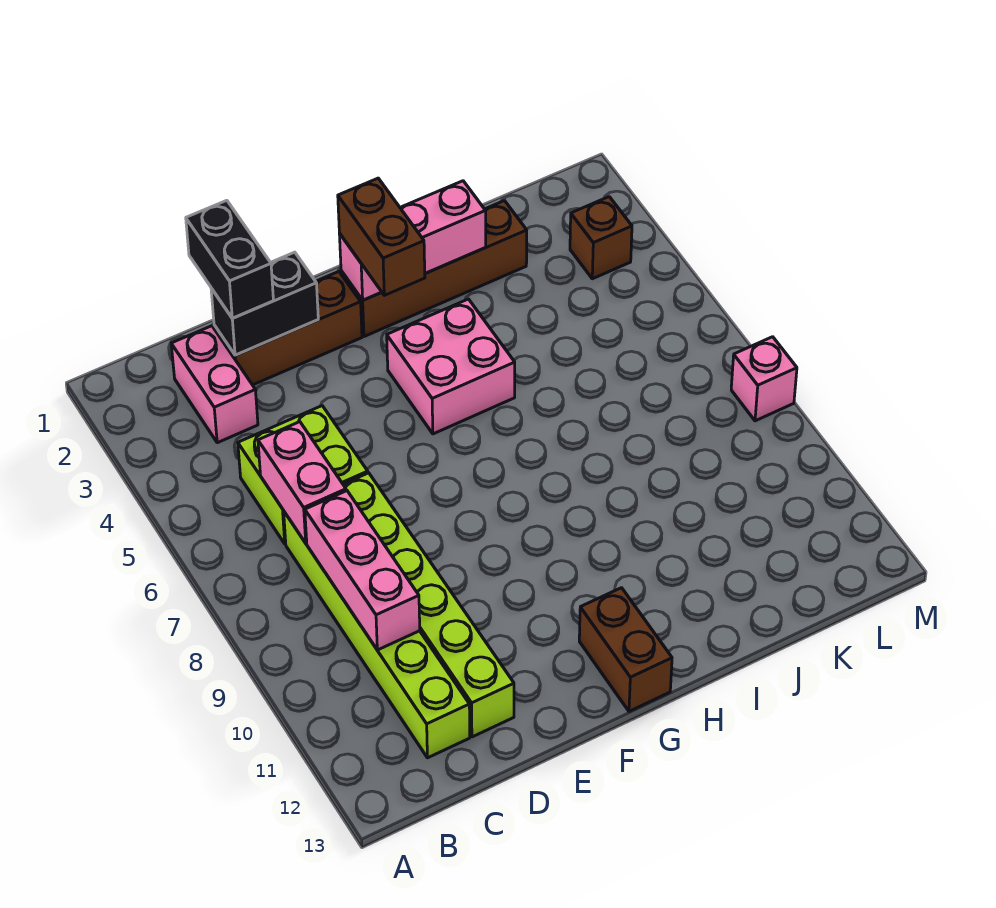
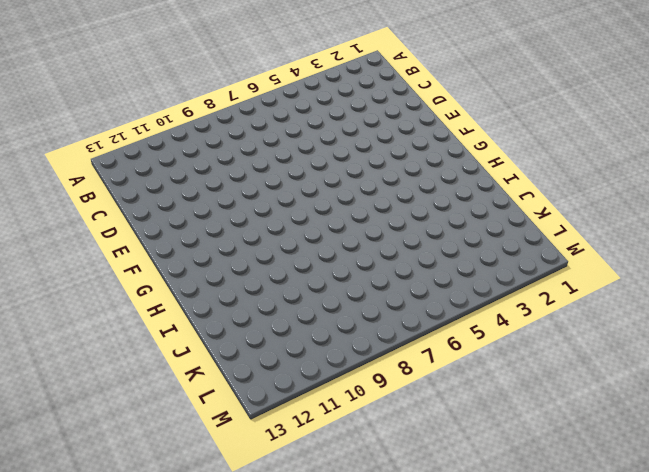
none -> pink brick C2:C3 level 1
none -> lime brick C5:D6 level 1
none -> lime brick C7:C12 level 1

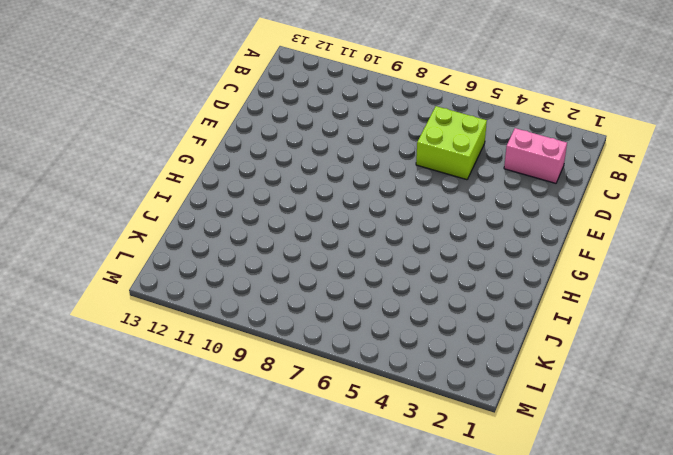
none -> lime brick C7:C12 level 1
none -> brown brick D2:F2 level 1
none -> lime brick D7:D12 level 1

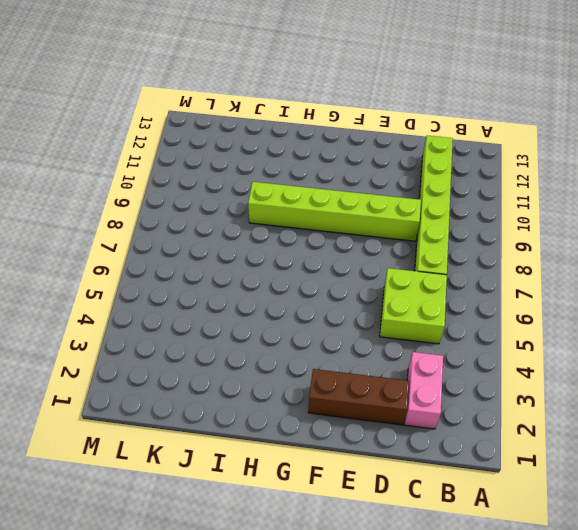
lime brick D9:I9 level 1 -> lime brick D7:D12 level 1
none -> brown brick G2:J2 level 1
none -> pink brick G4:H5 level 1
none -> brown brick G12:G13 level 1

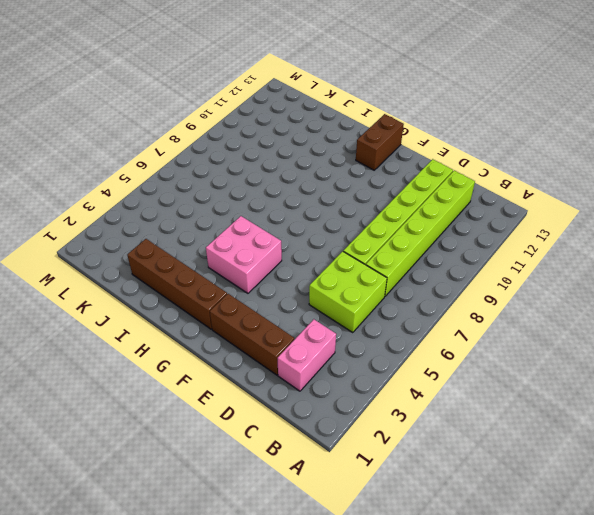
none -> brown brick L3 level 1
none -> pink brick M8 level 1
none -> pink brick C6:C7 level 2

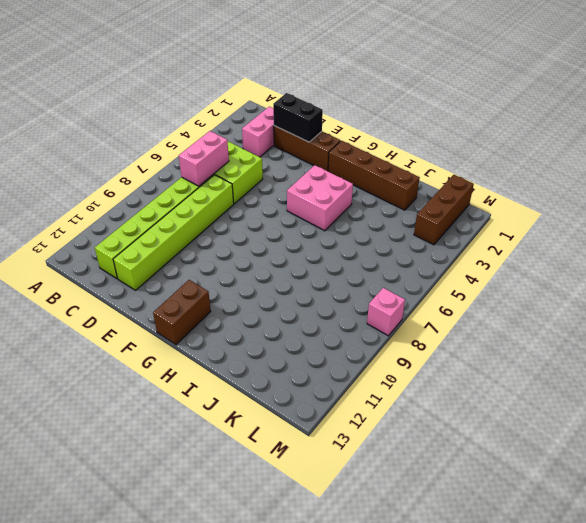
brown brick L1:L3 level 1 -> brown brick L3 level 1
none -> pink brick C8:C10 level 2
none -> pink brick G2:I2 level 2
none -> black brick D1:D2 level 3

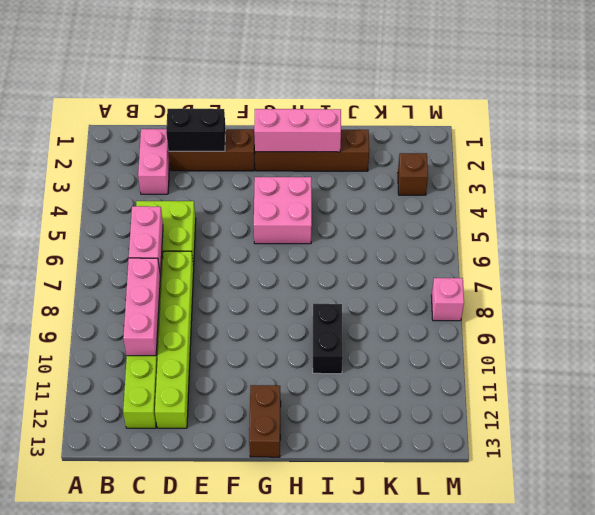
black brick I9:I10 level 1 -> black brick D1:D2 level 3
none -> brown brick G2:G3 level 3

